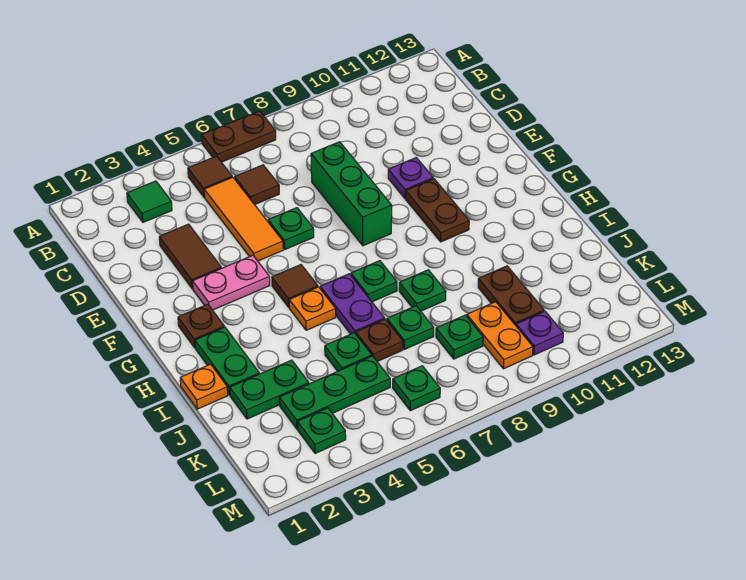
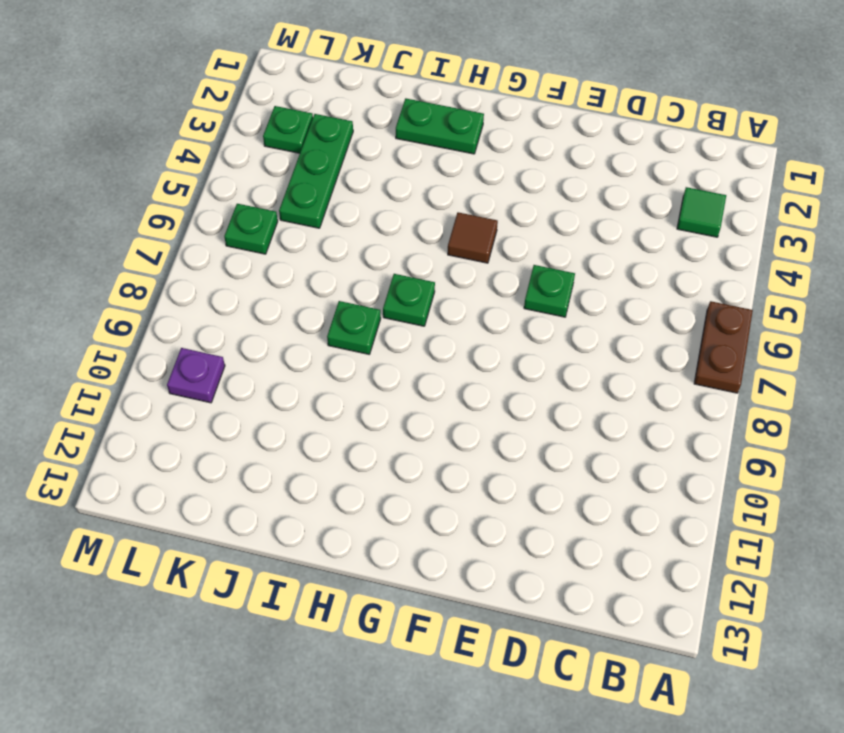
none -> brown tile B5 level 1
none -> orange tile C5:E5 level 1
none -> brown tile C6 level 1
none -> brown tile D3:E3 level 1

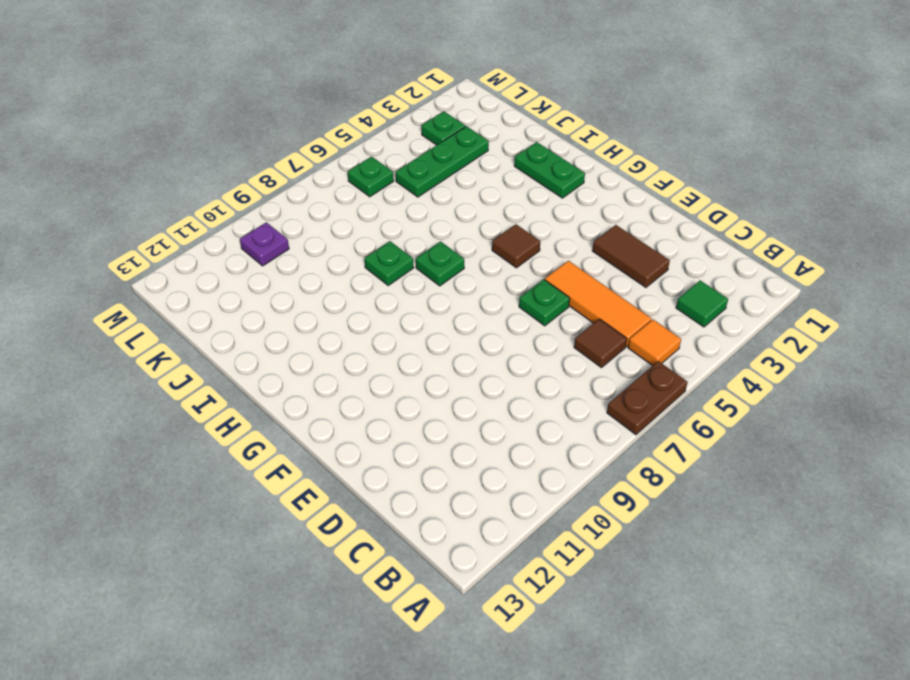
orange tile B5 level 1 -> brown tile B5 level 1
none -> green brick D8:F8 level 1
none -> purple plate E10 level 1
none -> pink plate F3:F4 level 1
none -> brown plate F10:G10 level 1

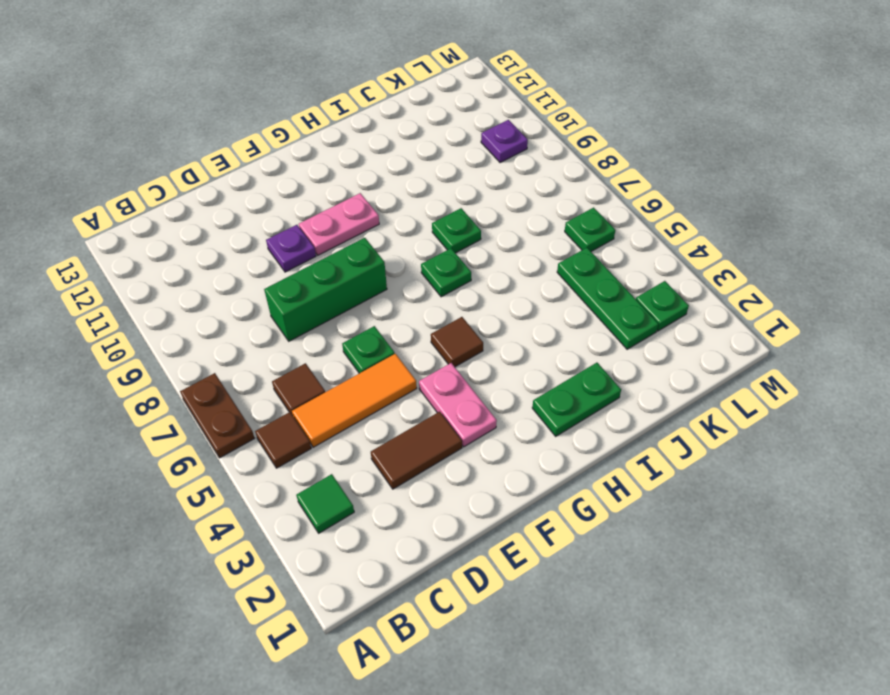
pink plate F10:G10 level 1 -> brown plate F10:G10 level 1
none -> brown plate G2 level 1
none -> orange plate H5 level 1
none -> purple plate H6:I6 level 1
none -> orange plate I1 level 1

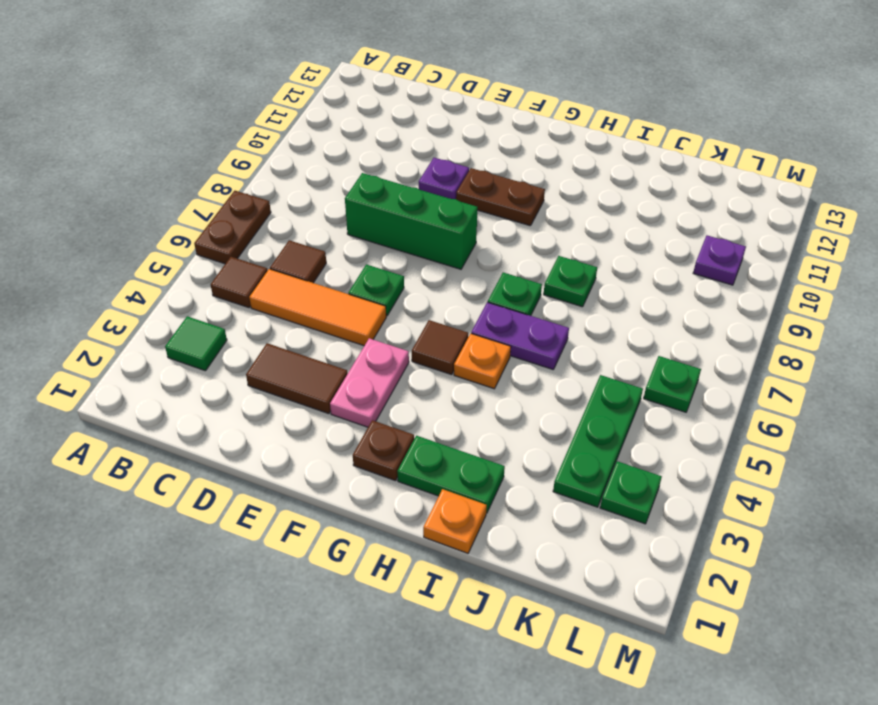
none -> green plate J2:J3 level 1
none -> green plate J5 level 1
none -> brown plate J6 level 1
none -> green plate J7 level 1

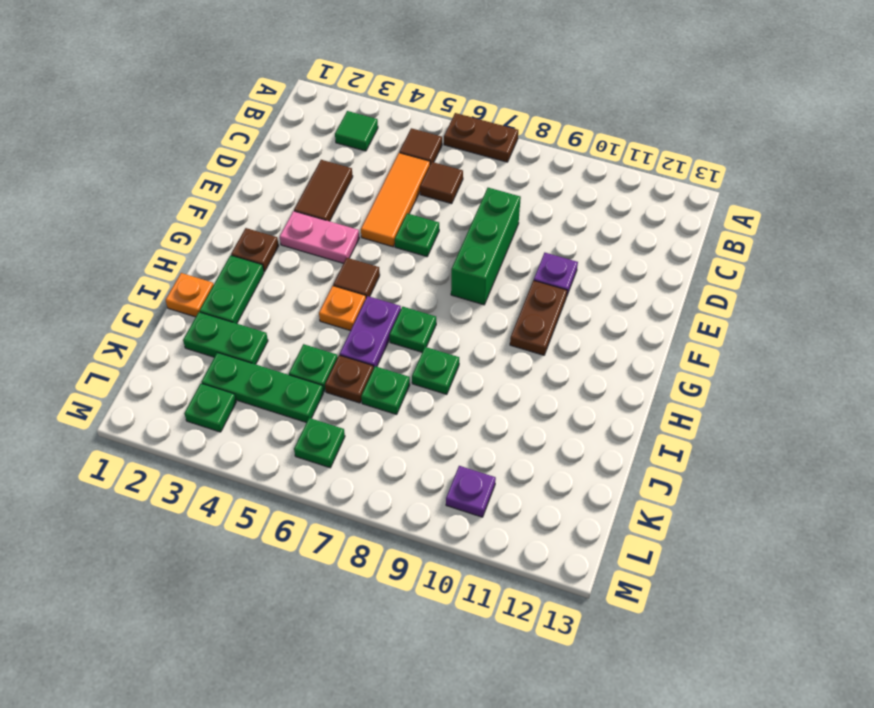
none -> brown plate J10:K10 level 1
none -> green plate K8 level 1
none -> orange plate K9:L9 level 1

